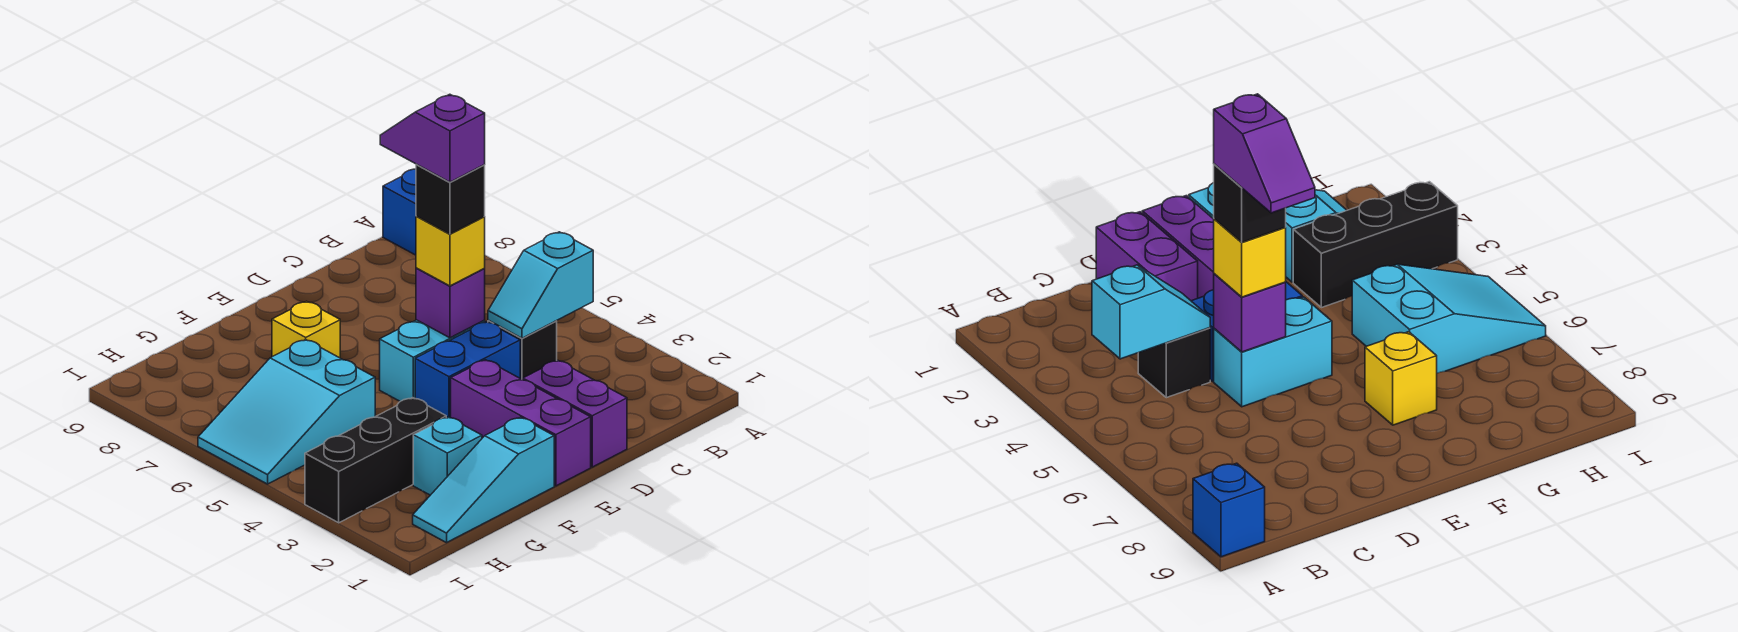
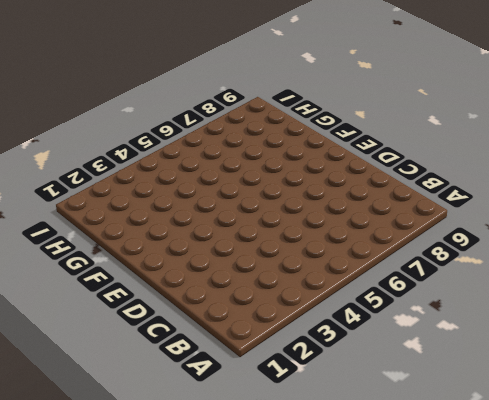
none -> blue brick A9 level 1
none -> black brick C4 level 1
none -> purple brick D1:D2 level 1

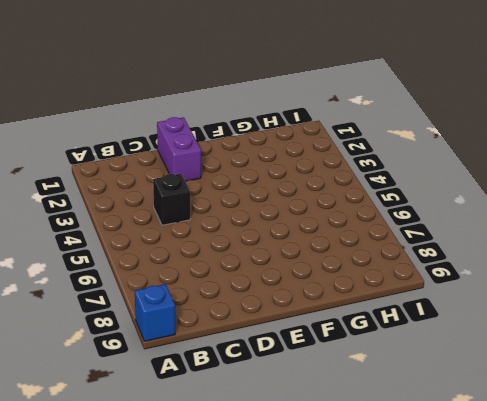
none -> blue brick D4:E4 level 1
none -> cyan brick D5:E5 level 1
none -> purple brick E1:E3 level 1

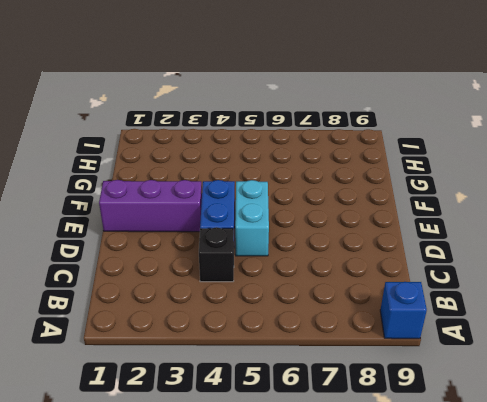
none -> purple brick D1:D2 level 1
none -> cyan slope F1:H1 level 1 top F
none -> yellow brick F7 level 1

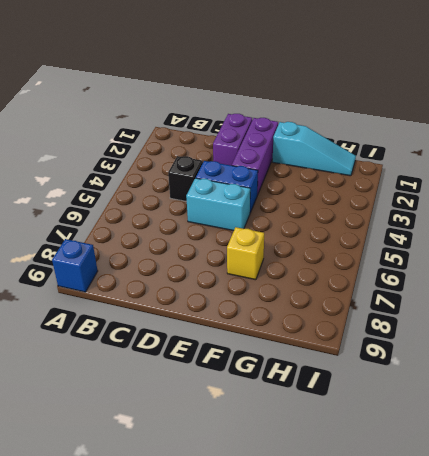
none -> cyan brick G2 level 1
none -> black brick G3:I3 level 1
none -> cyan slope G5:I6 level 1 top G

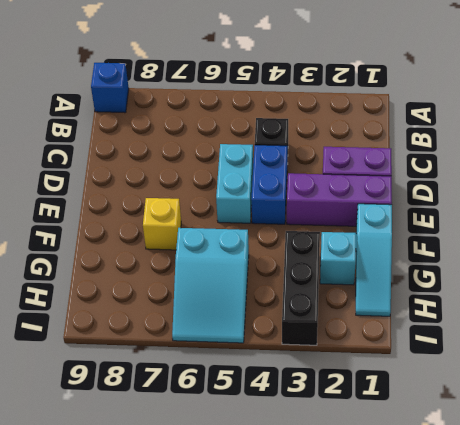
none -> cyan slope B4:C4 level 2 top B
none -> purple brick D5 level 2
none -> yellow brick D5 level 3

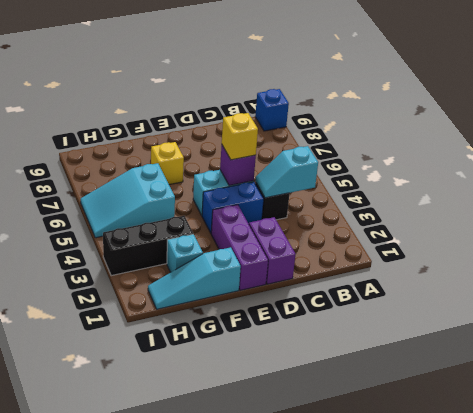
none -> black brick D5 level 4
none -> purple slope D5:D6 level 5 top 5

